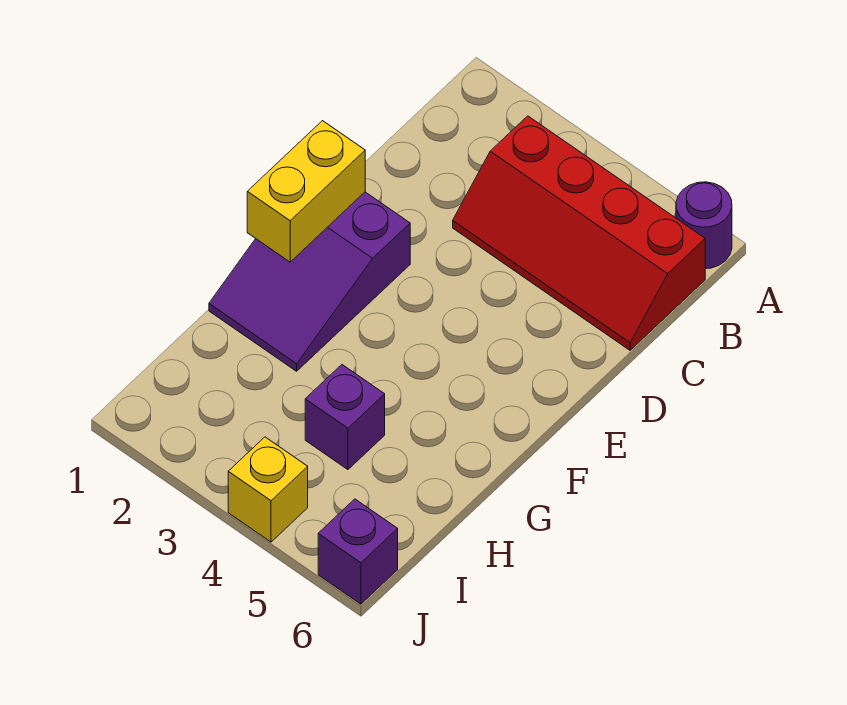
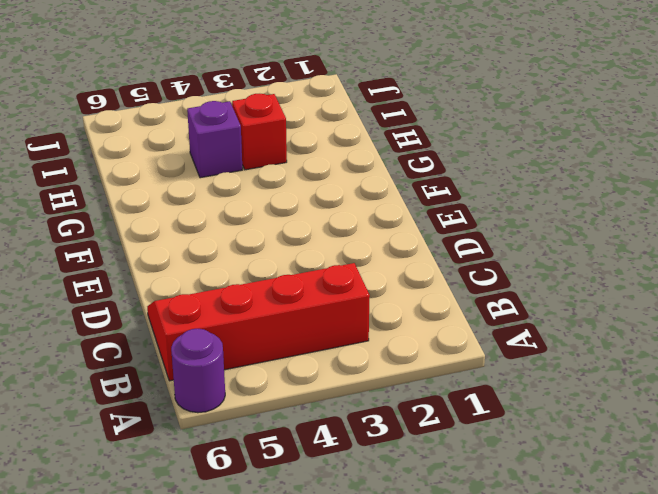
red brick H3 level 1 -> none
none -> purple slope E1:G2 level 1 top E
none -> yellow brick J4 level 1

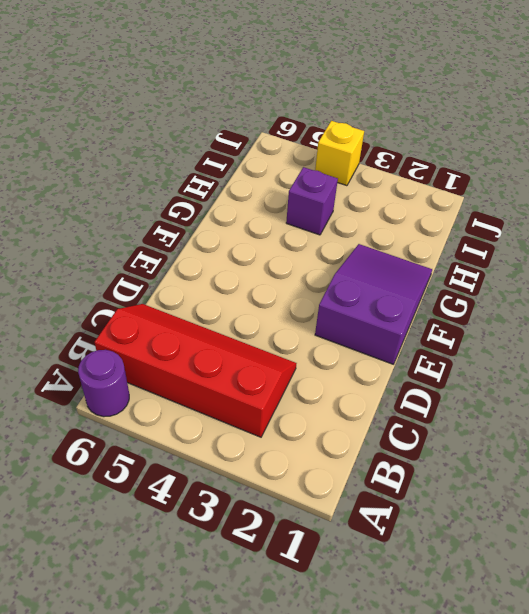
none -> purple brick J6 level 1
none -> yellow brick E1:F1 level 2

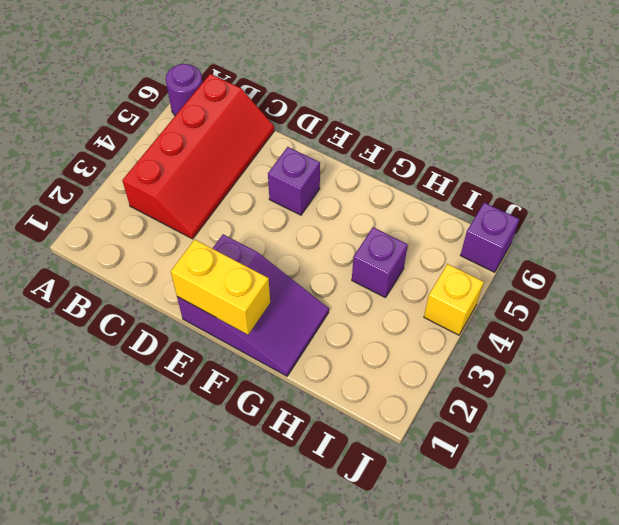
purple brick E5 level 1 -> none

